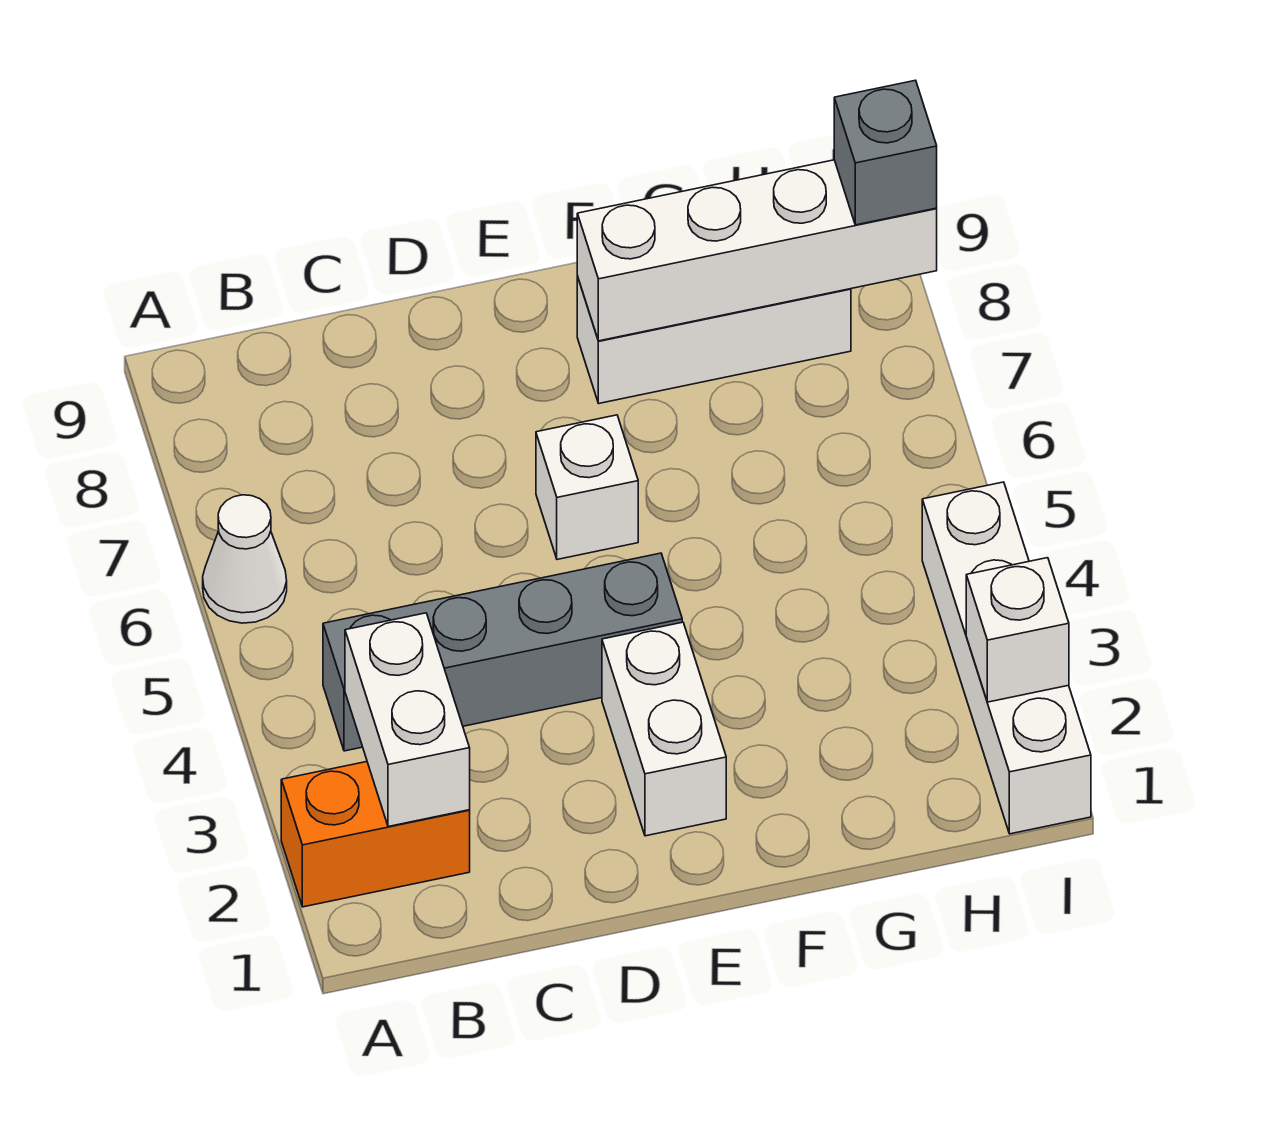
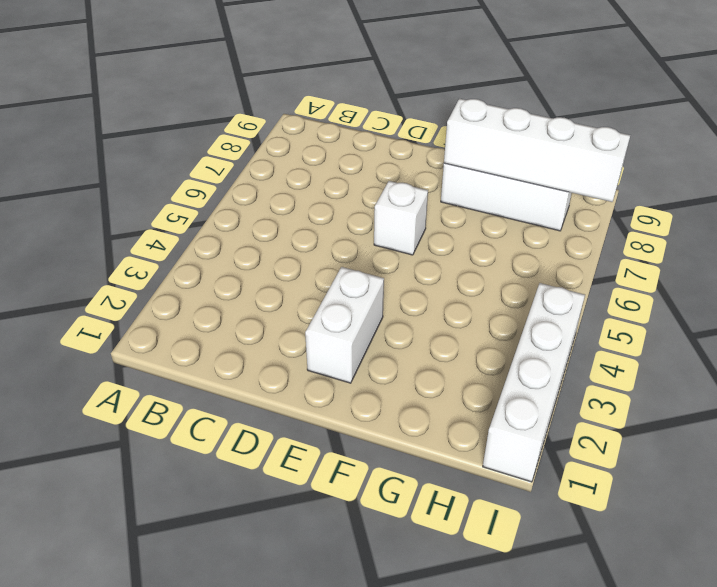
none -> orange brick A2:B2 level 1
none -> white cone A6 level 1

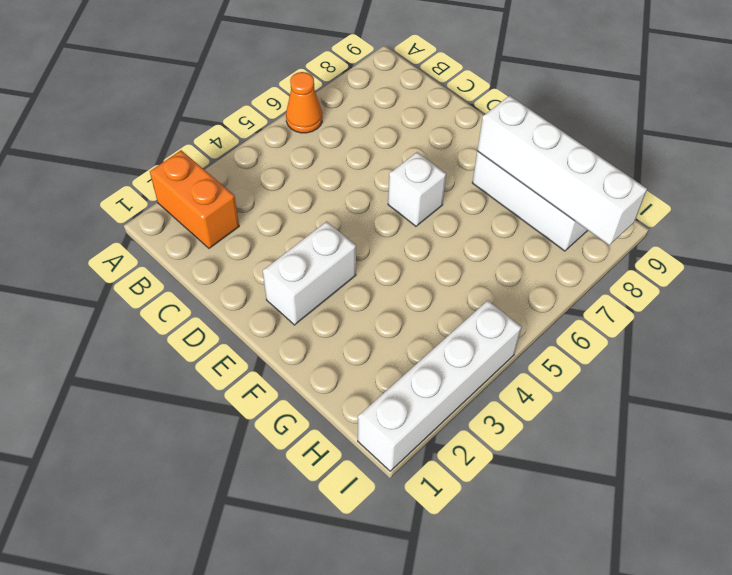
orange cone A6 level 1 -> white cone A6 level 1
none -> grey brick B4:E4 level 1
none -> white brick B2:B3 level 2

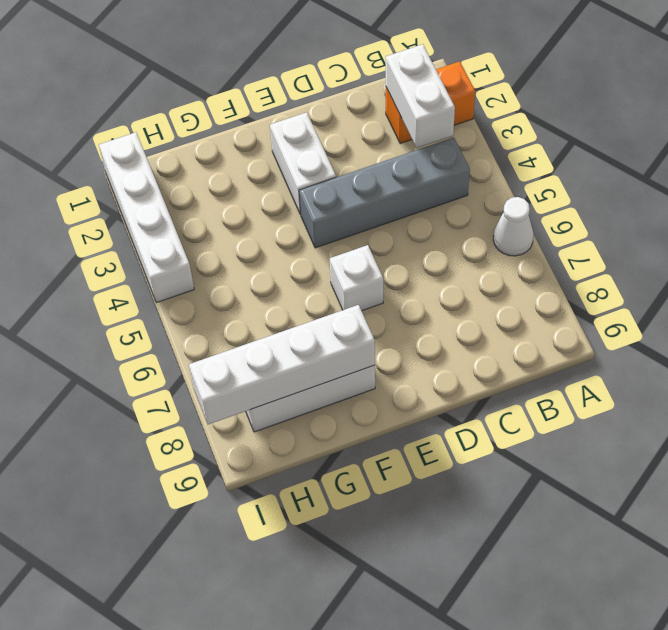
none -> white brick I2 level 2
none -> grey brick I8 level 3

